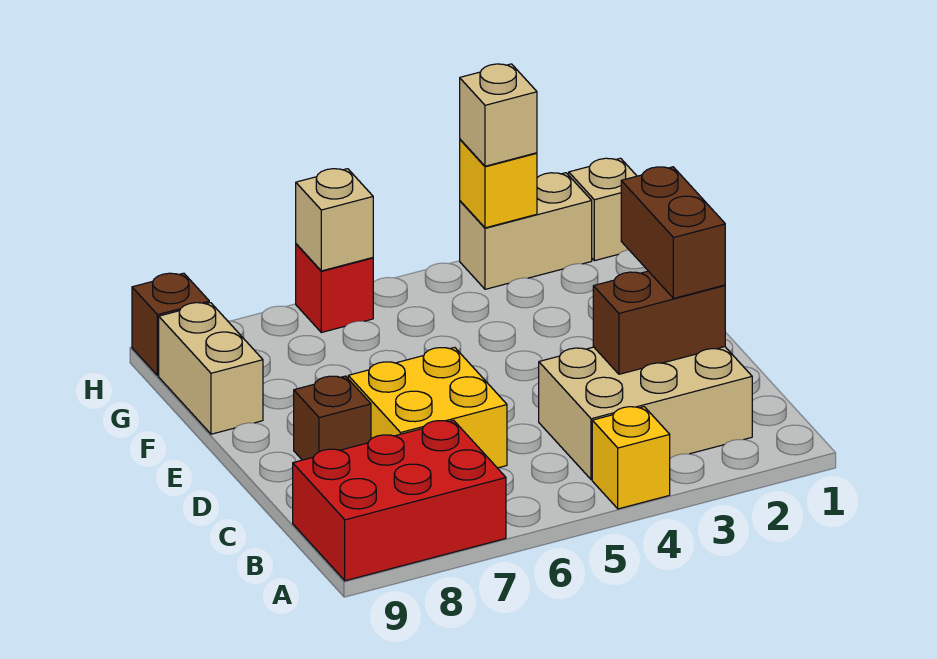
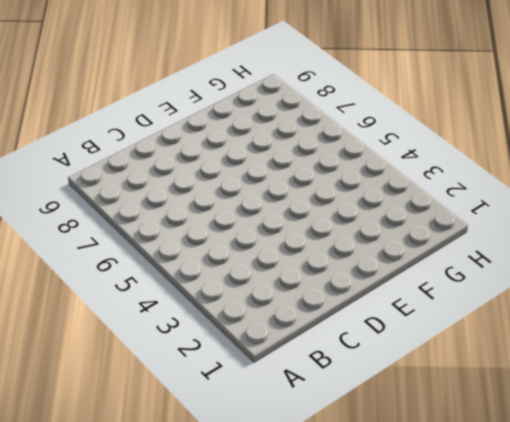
none -> yellow brick A4 level 1
none -> red brick A7:B9 level 1
none -> tan brick B2:C4 level 1

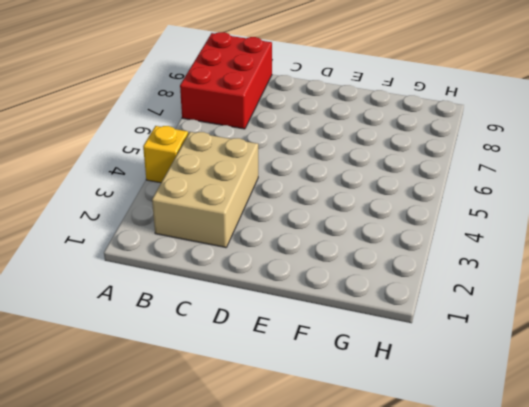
none -> yellow brick C6:D7 level 1
none -> brown brick D8 level 1
none -> tan brick F9:G9 level 1

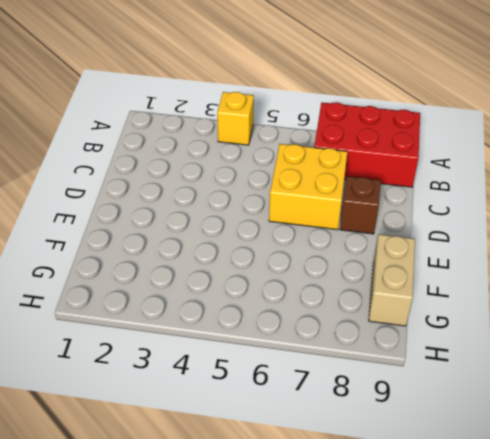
none -> tan brick B2:C4 level 1
none -> tan brick H1 level 1
none -> tan brick H2:H3 level 1

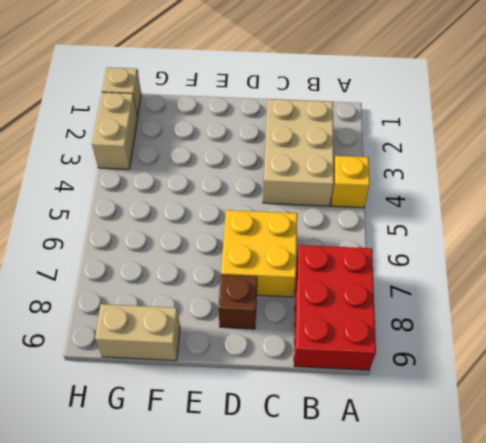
none -> red brick H6 level 1
none -> brown brick H9 level 1
none -> brown brick C2:C3 level 2

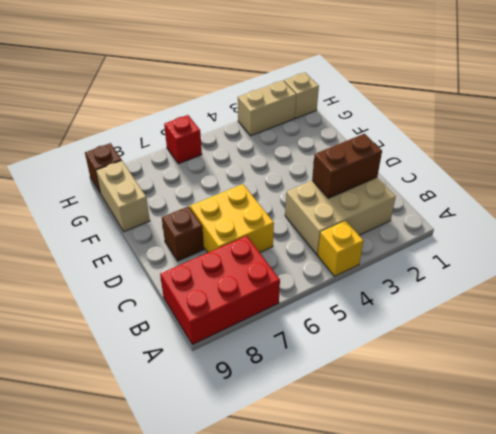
none -> yellow brick H3 level 2
none -> tan brick H6 level 2
none -> brown brick C2:D2 level 3

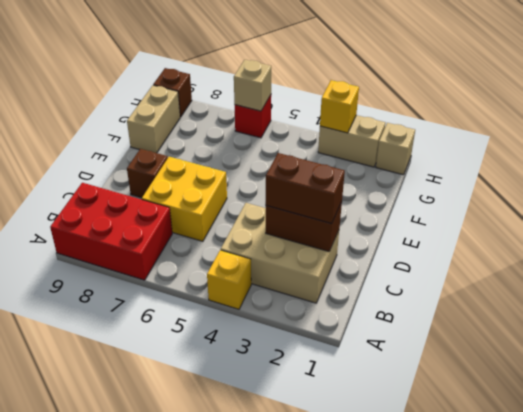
brown brick C2:C3 level 3 -> brown brick C2:D2 level 3
none -> tan brick H3 level 3

